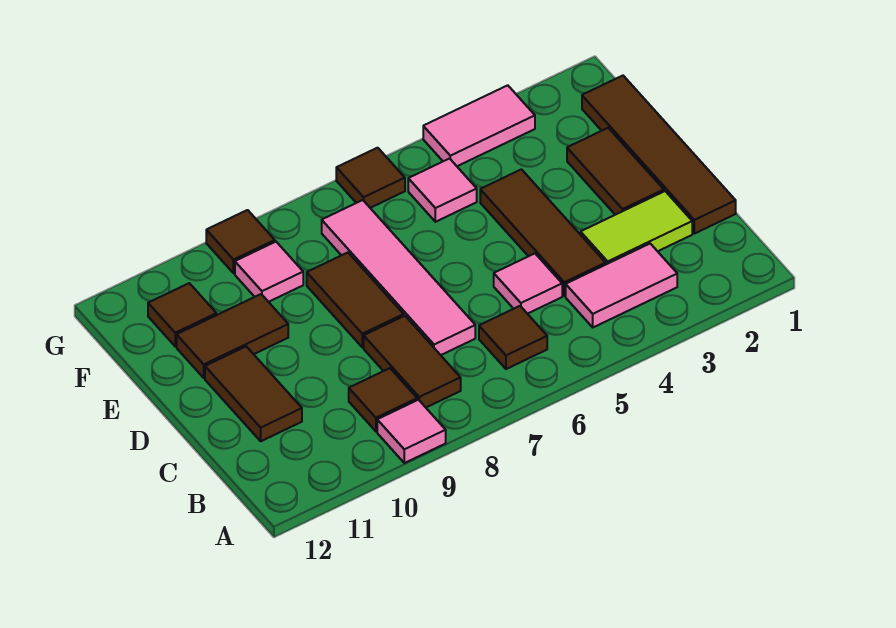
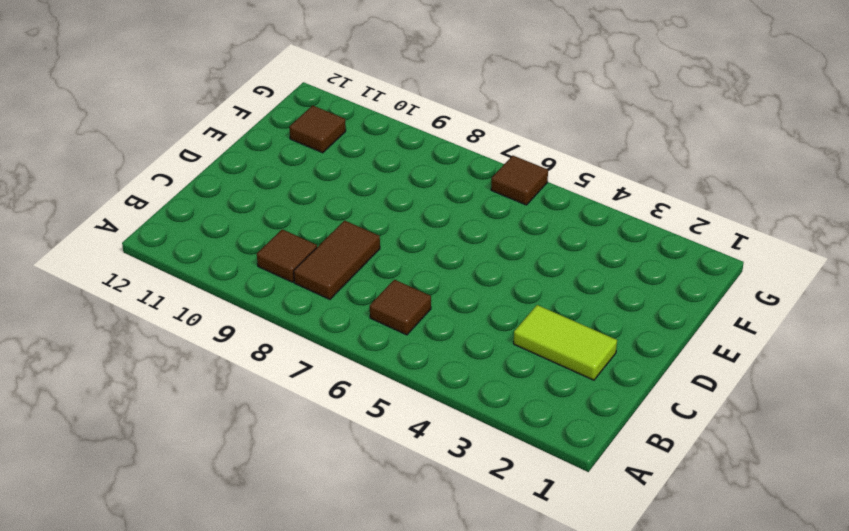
none -> pink tile A9 level 1
none -> pink tile B3:B4 level 1
none -> brown tile C1:F1 level 1

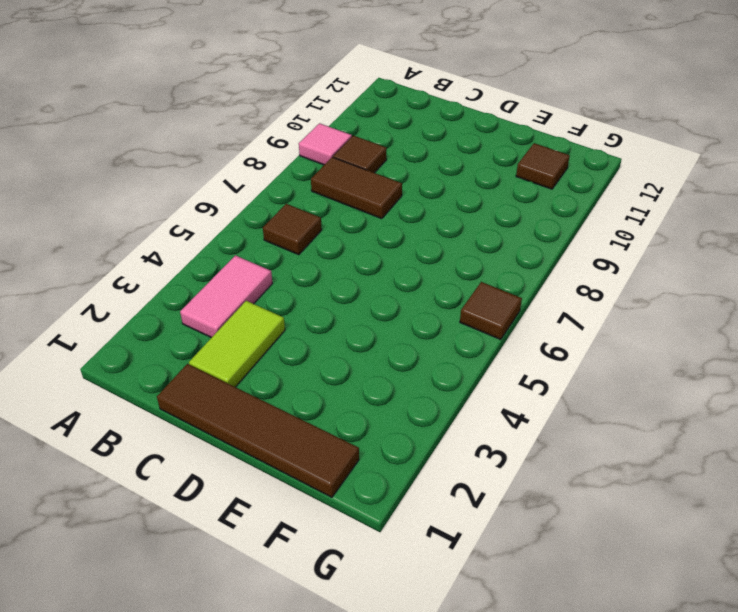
none -> brown tile C4:E4 level 1
none -> pink tile C5 level 1
none -> pink tile C7:F7 level 1

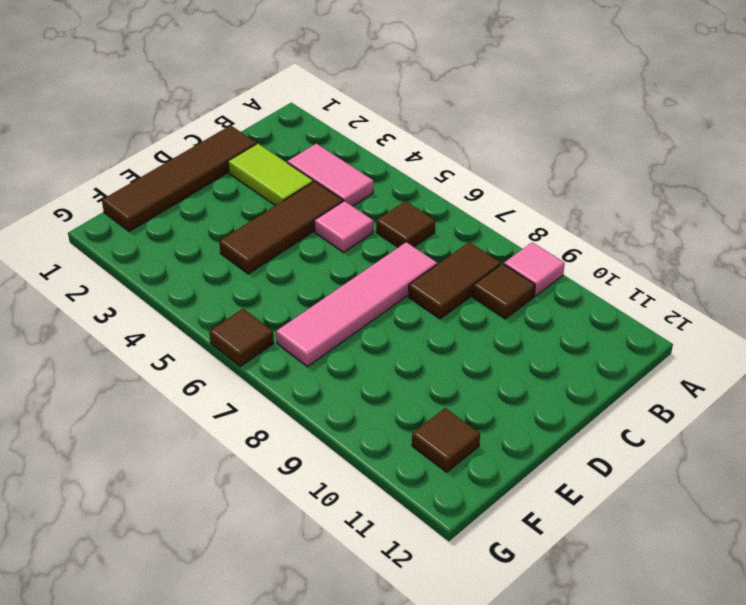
none -> brown tile C11:D11 level 1
none -> brown tile D2:E2 level 1
none -> brown tile D8:E8 level 1

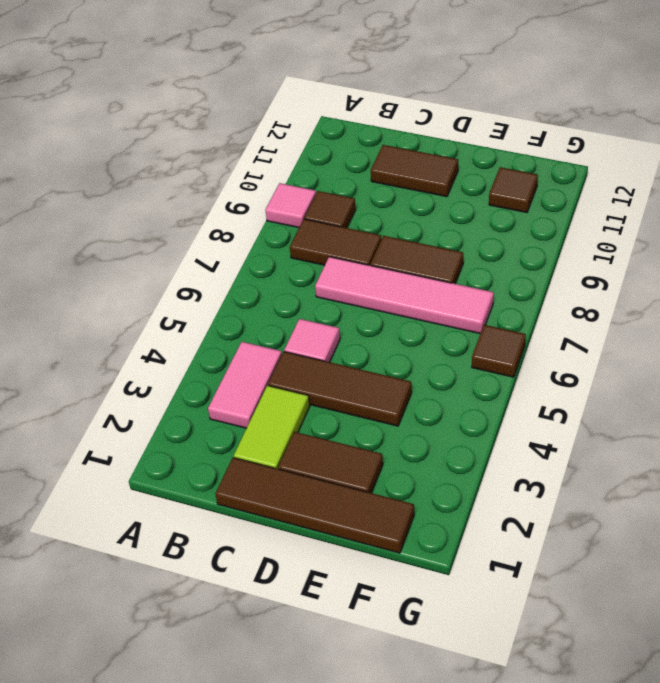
none -> brown tile B6 level 1
none -> brown tile E10:E11 level 1
none -> pink tile F5 level 1

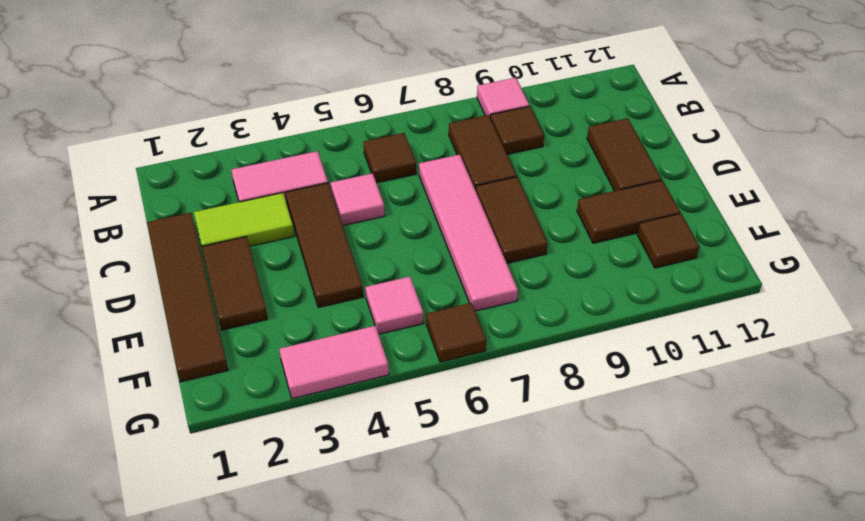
none -> pink tile F9 level 1
none -> brown tile G9 level 1

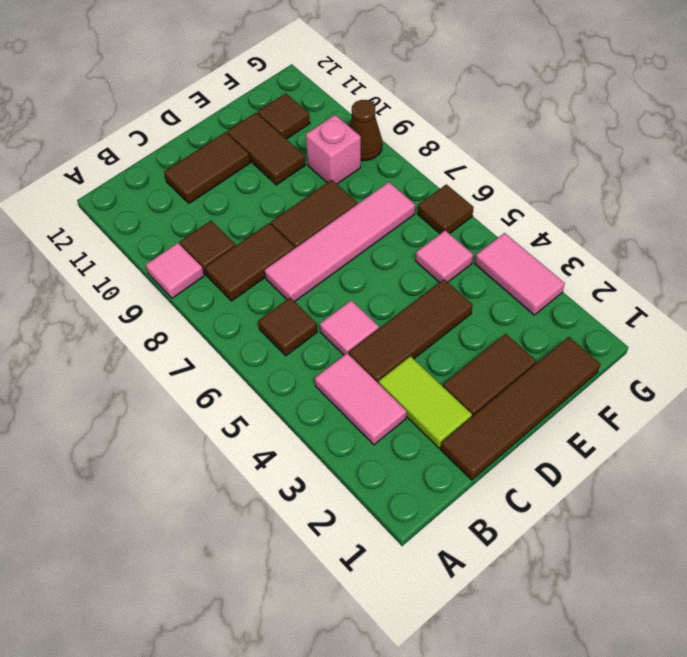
pink brick F9 level 1 -> pink tile F9 level 1
brown cone G9 level 1 -> brown tile G9 level 1

